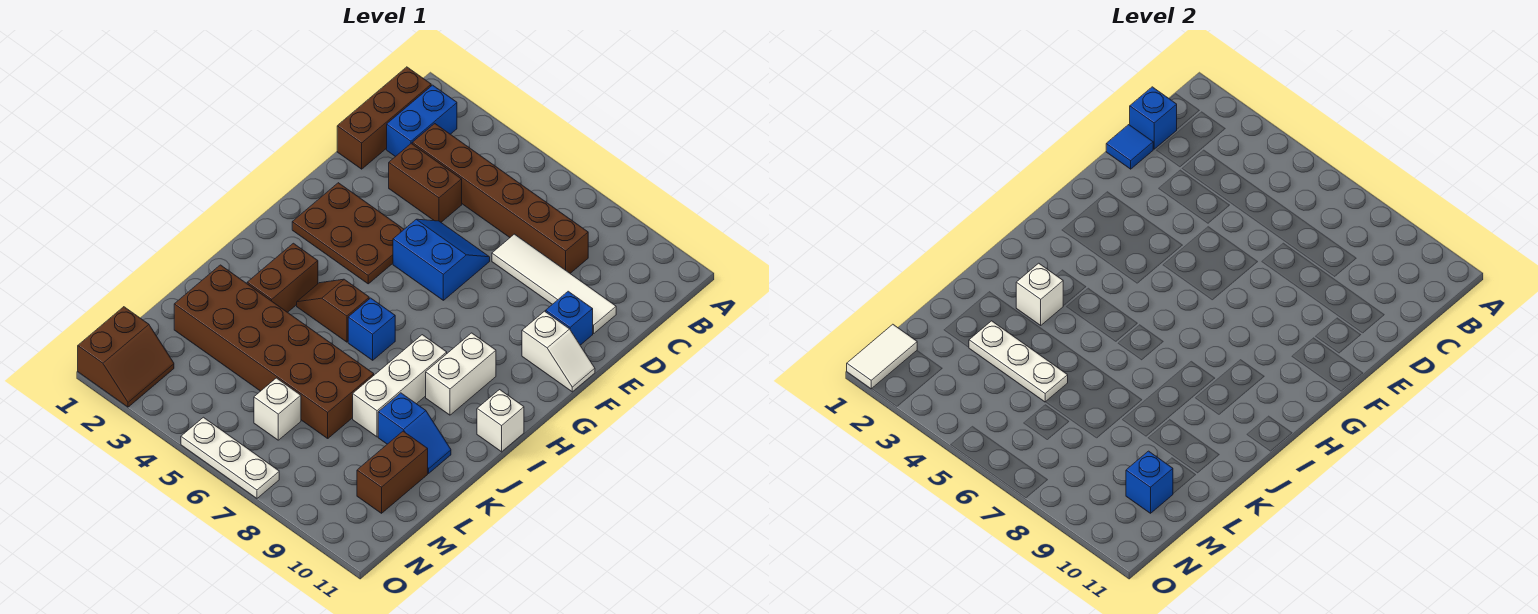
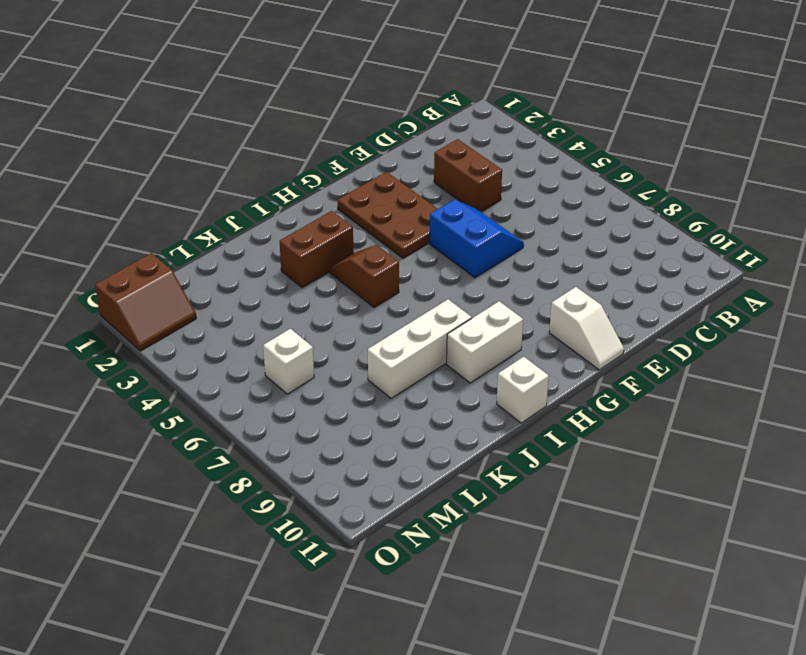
none -> brown brick B1:D1 level 1
none -> blue brick B2:C2 level 1
none -> brown brick C3:C8 level 1

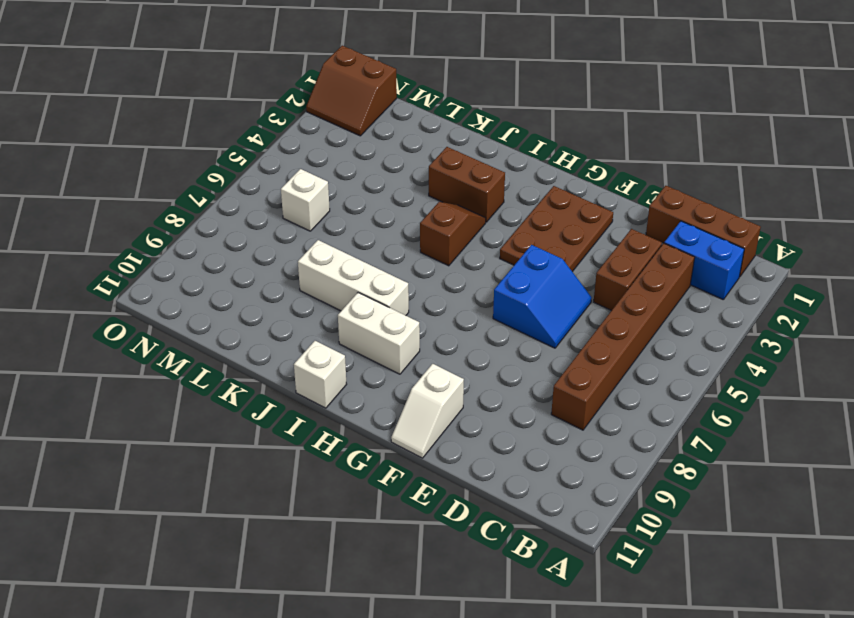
none -> white tile D7:D10 level 1
none -> blue brick E10 level 1
none -> blue brick I6 level 1

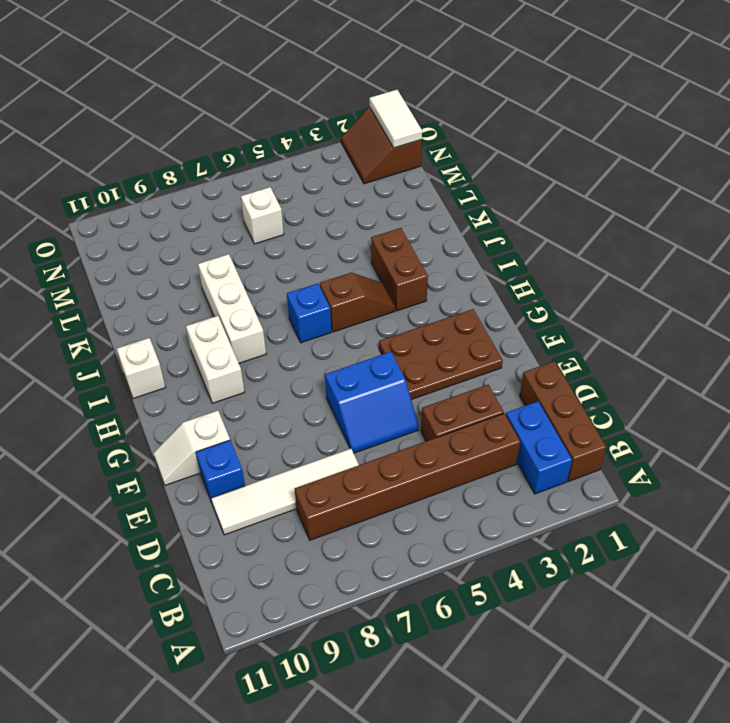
none -> brown brick K2:L7 level 1
none -> blue slope K9:K10 level 1 top 9
none -> brown brick L10:M10 level 1

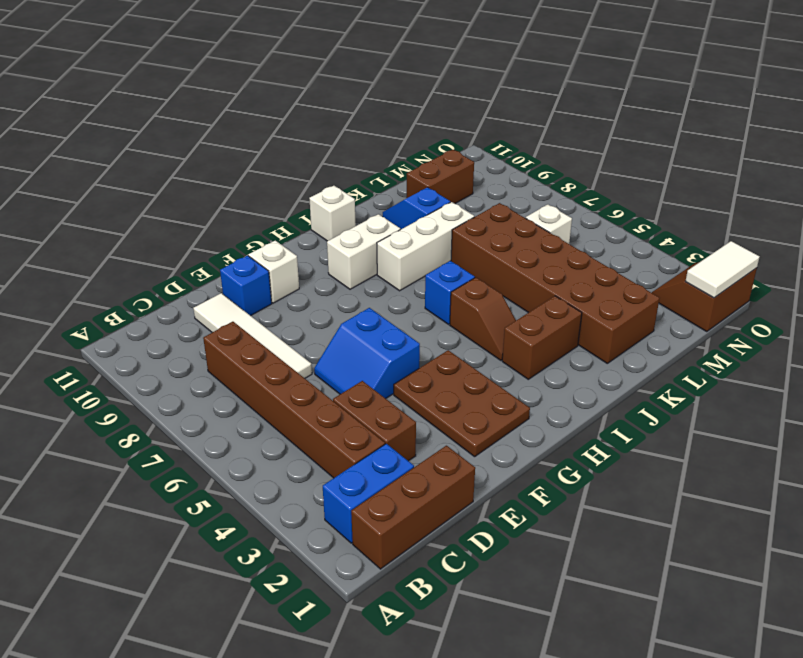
none -> white plate O5:O7 level 1
none -> blue brick C1 level 2
none -> blue tile D1 level 2

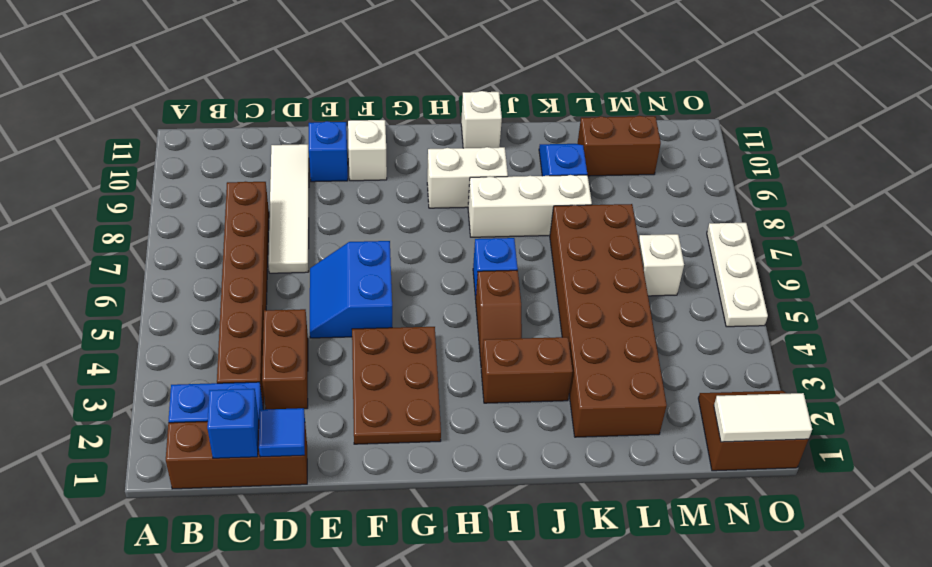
none -> white brick J3 level 2
none -> white plate L3:L5 level 2
none -> blue brick M10 level 2

